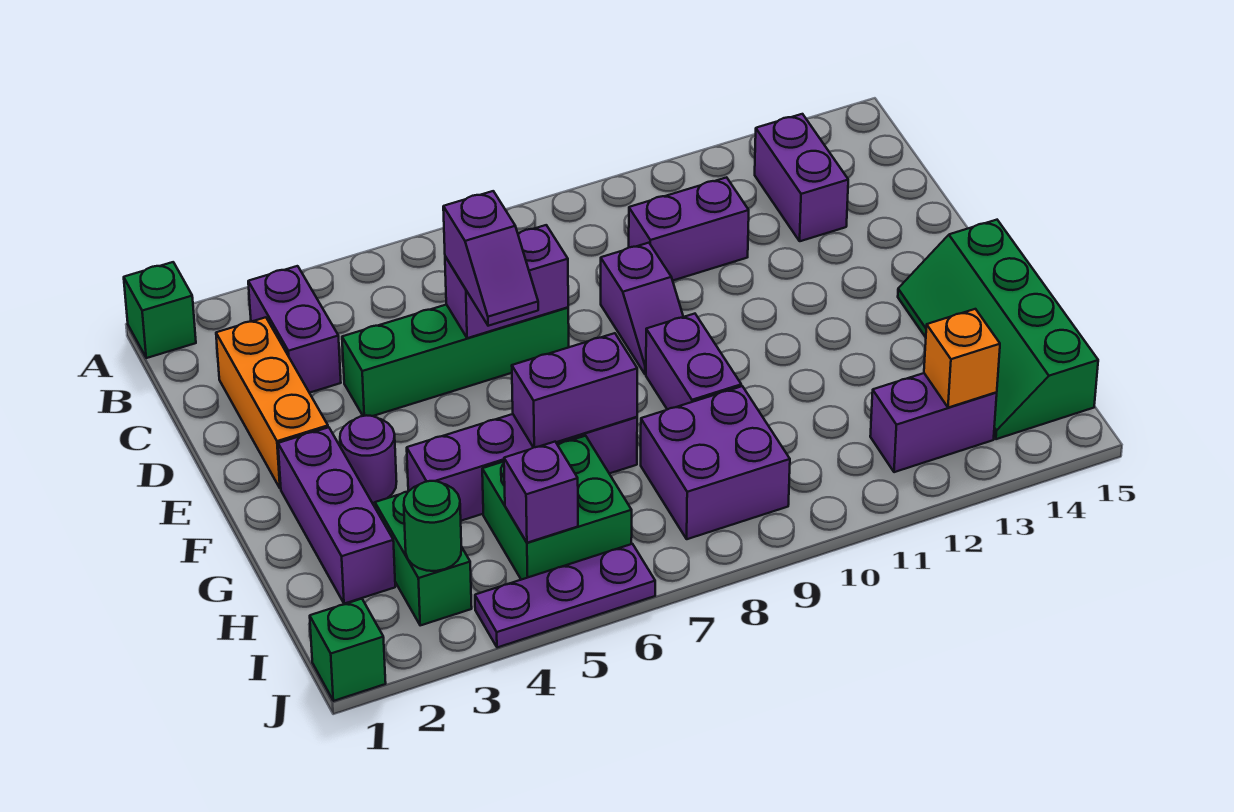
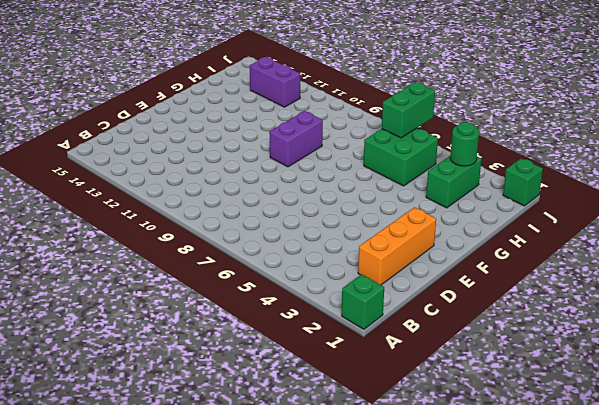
green brick I6:J6 level 2 -> none
none -> purple brick B3:C3 level 1
none -> purple brick B13:C13 level 1
none -> purple brick C10:C11 level 1

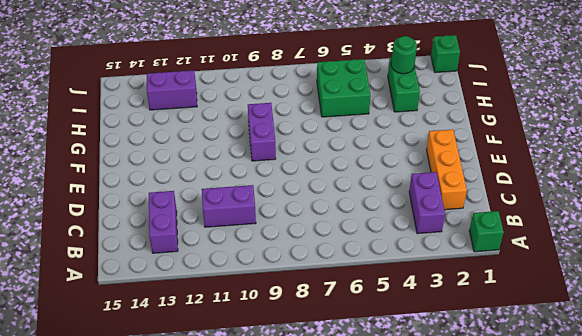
none -> green brick D4:D7 level 1
none -> purple slope D9:E9 level 1 top D
none -> purple brick F2:H2 level 1

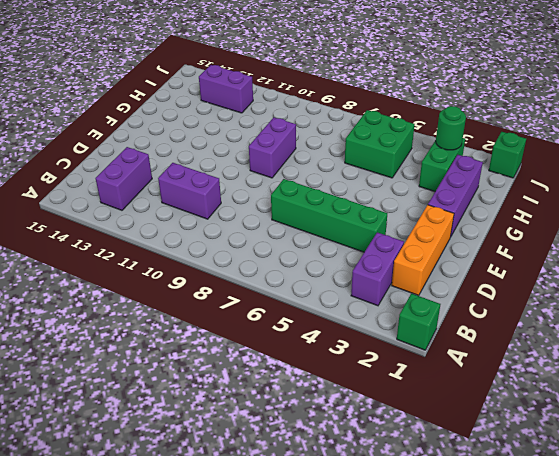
none -> purple slope D9:E9 level 1 top D
none -> purple round brick F3 level 1
none -> green slope F14:I15 level 1 top 15

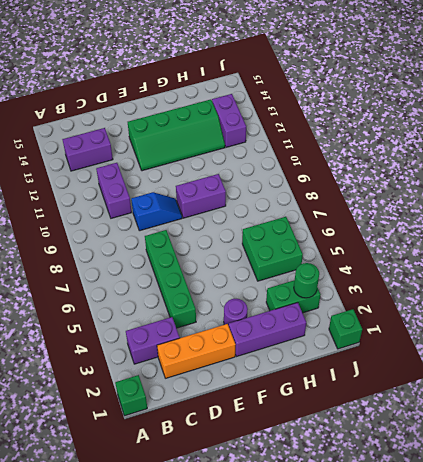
blue slope D9:E9 level 1 top D -> purple slope D9:E9 level 1 top D
green slope E12:H13 level 1 top 13 -> green slope F14:I15 level 1 top 15
none -> purple brick G4:G7 level 1
none -> purple brick H8:I9 level 1
none -> purple plate J4:J6 level 1

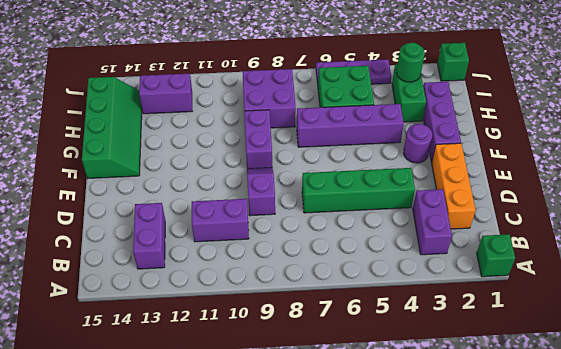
none -> purple brick D6:D7 level 2
none -> purple brick G6:G7 level 2
none -> purple brick I5 level 2

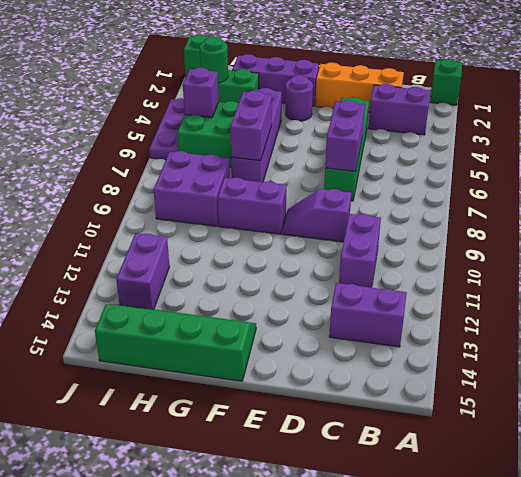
none -> orange brick I13 level 2
none -> purple slope D6:E6 level 3 top D

